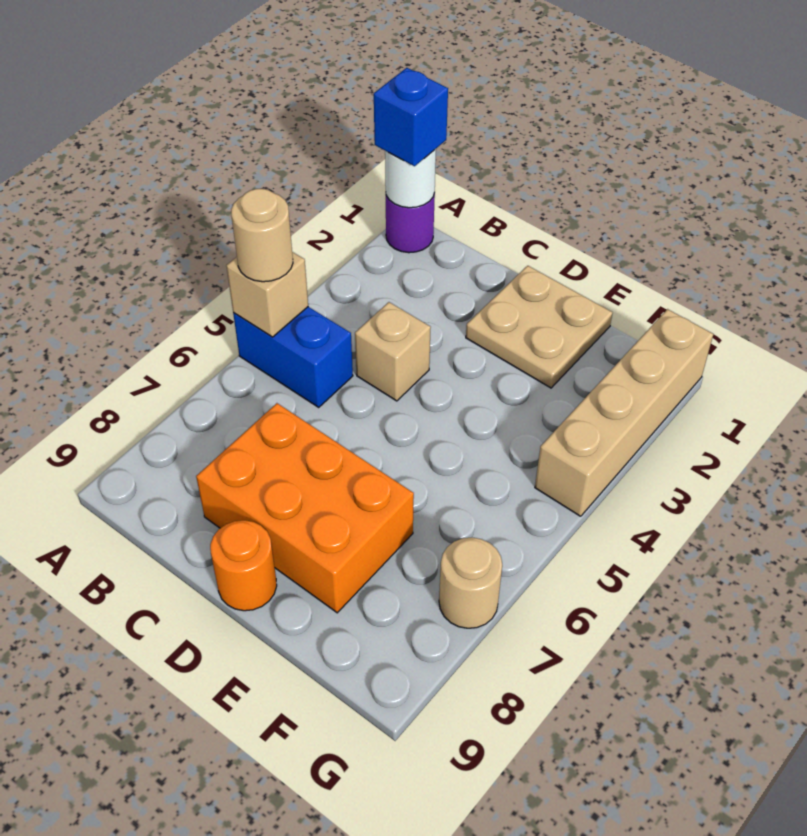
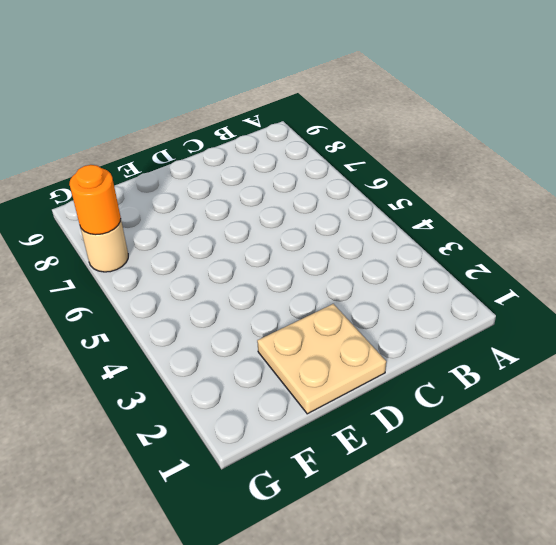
orange round brick G7 level 2 -> orange round brick D9 level 1
none -> purple round brick A1 level 1
none -> blue brick A5:B5 level 1
none -> tan brick C4 level 1

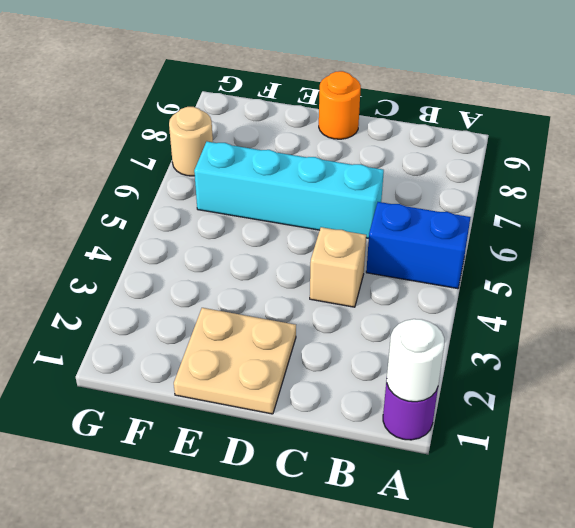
cyan brick C6:F6 level 1 -> none
none -> orange brick C7:E8 level 1
none -> tan brick G1:G4 level 1
none -> tan brick A5 level 2

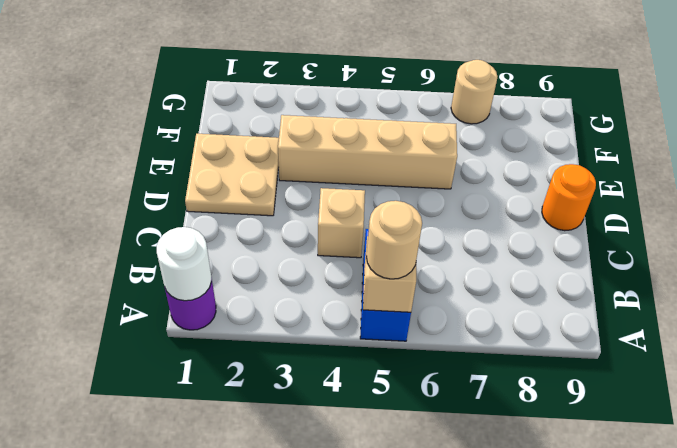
tan brick E3:E6 level 1 -> tan brick G1:G4 level 1
none -> orange brick C7:E8 level 1
none -> blue brick A1 level 3

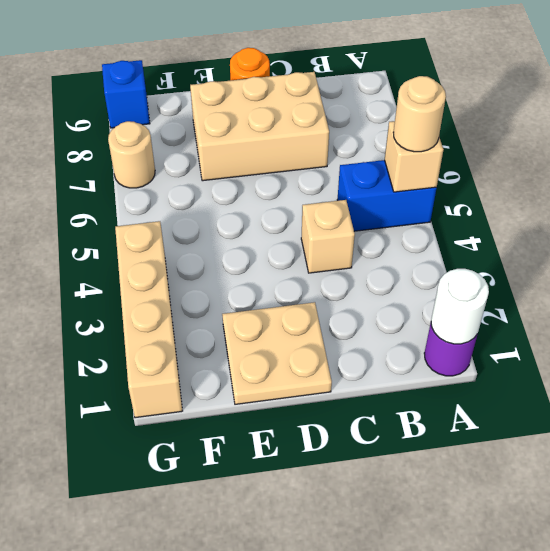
tan brick C7:E8 level 1 -> orange brick C7:E8 level 1
blue brick G9 level 1 -> blue brick A1 level 3

